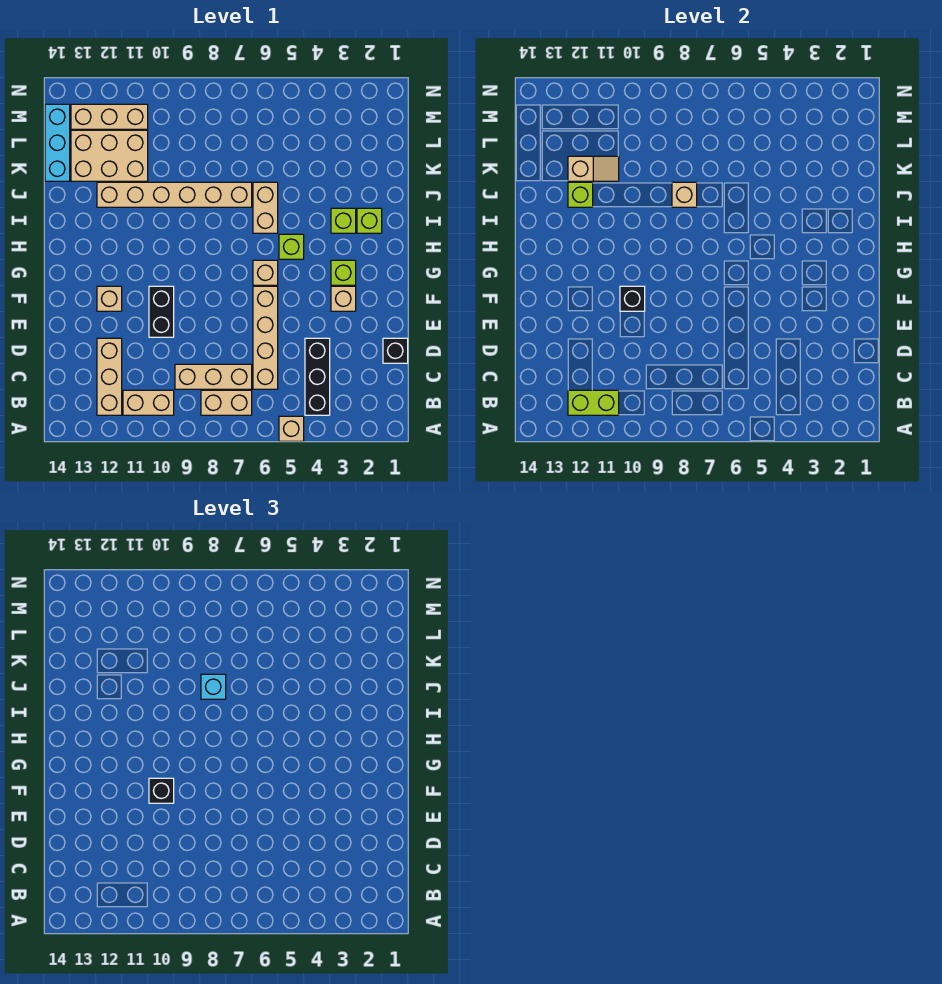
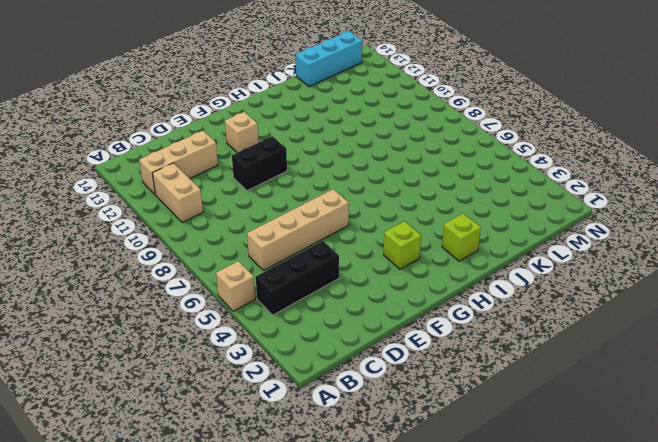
none -> tan brick B7:B8 level 1
none -> tan brick C7:C9 level 1
none -> black brick D1 level 1

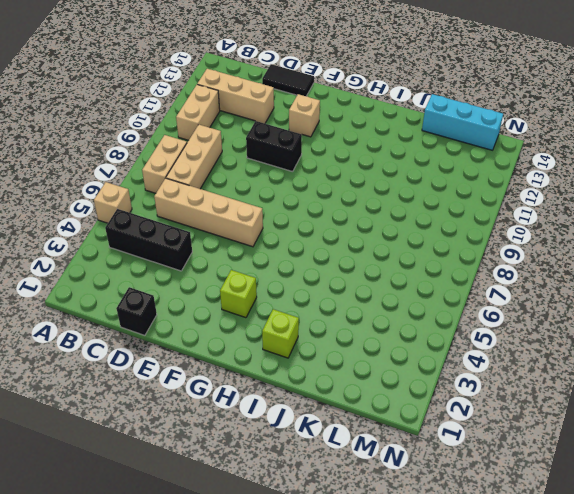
black tile D14:E14 level 1 -> none
none -> tan brick F3 level 1
none -> tan brick G6 level 1
none -> lime brick H5 level 1

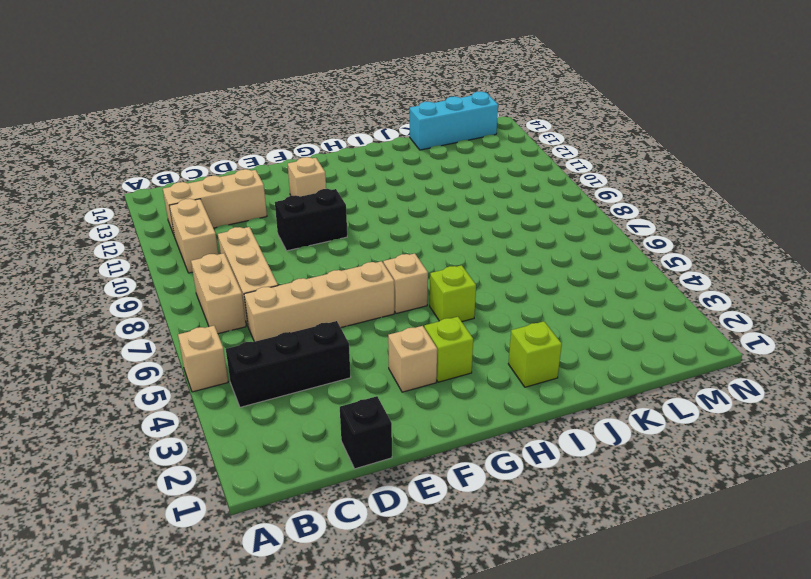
none -> lime brick I3 level 1
none -> tan brick I6:J6 level 1
none -> tan brick J7:J12 level 1

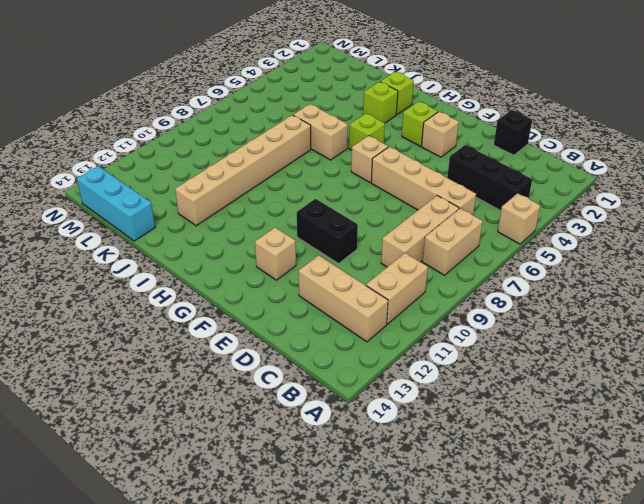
none -> tan brick K11:L13 level 1
none -> tan brick M11:M13 level 1
none -> lime brick B11:B12 level 2

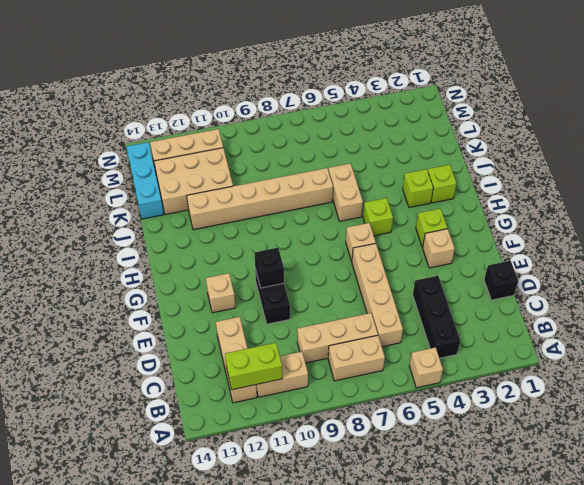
none -> tan brick J8 level 2
none -> lime brick J12 level 2
none -> tan slope K11:K12 level 2 top 12

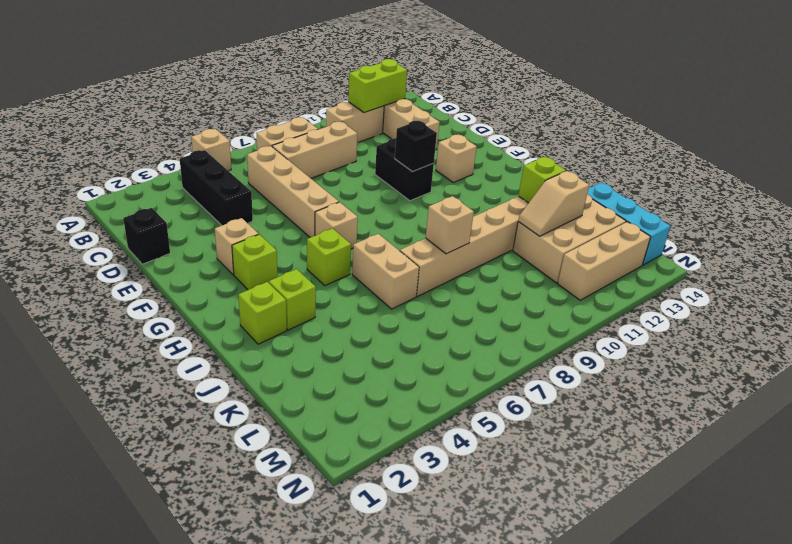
none -> black brick F10 level 3
none -> cyan brick J8 level 3

